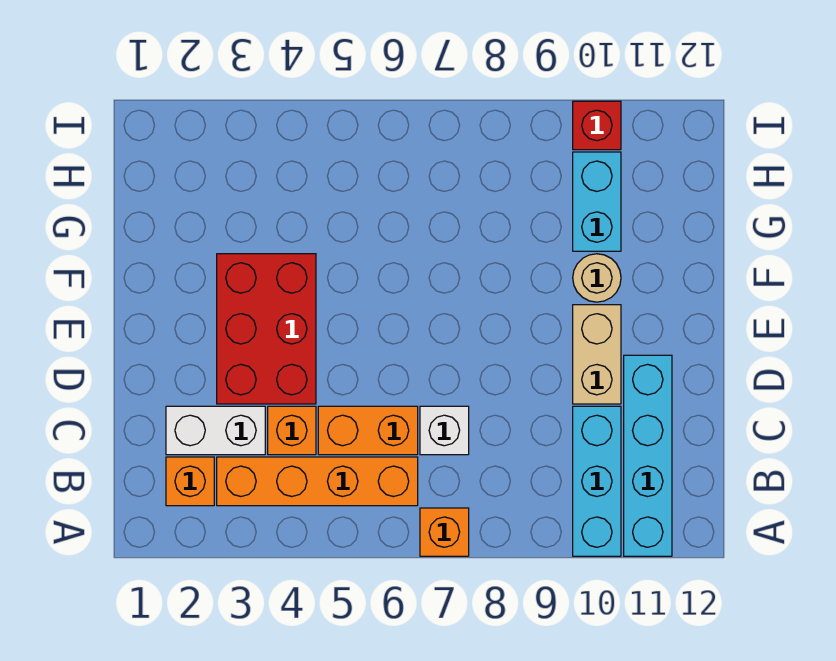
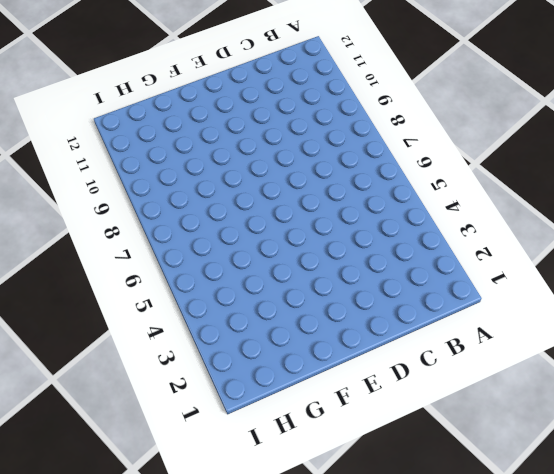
none -> orange brick A7 level 1
none -> cyan brick A10:C10 level 1
none -> cyan brick A11:D11 level 1

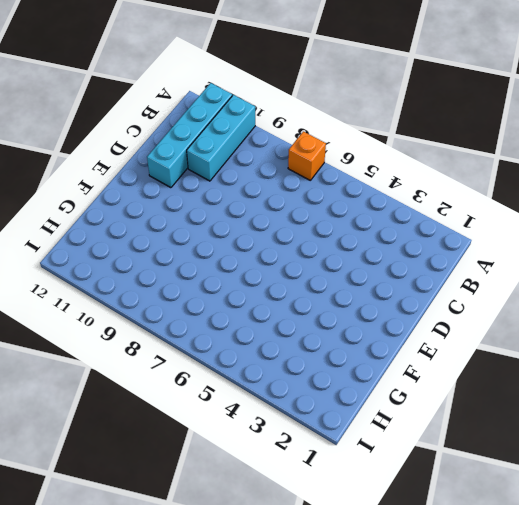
none -> orange brick B2 level 1
none -> orange brick B3:B6 level 1
none -> white brick C2:C3 level 1

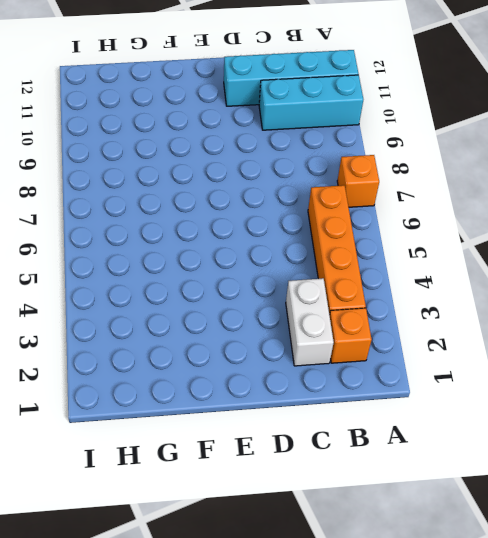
none -> orange brick C4 level 1
none -> orange brick C5:C6 level 1
none -> white brick C7 level 1

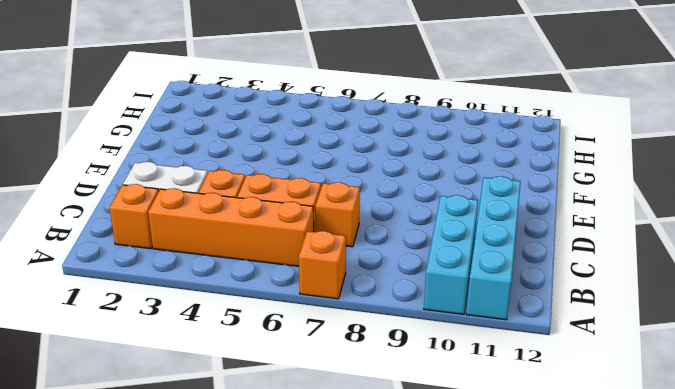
orange brick C7 level 1 -> white brick C7 level 1
none -> red brick D3:F4 level 1
none -> tan brick D10:E10 level 1
none -> tan round brick F10 level 1

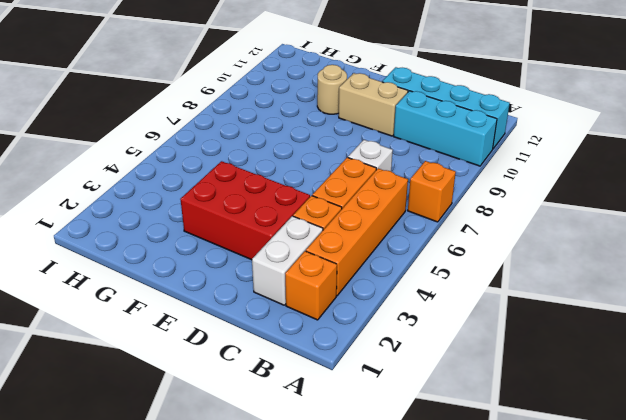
none -> cyan brick G10:H10 level 1
none -> red brick I10 level 1

